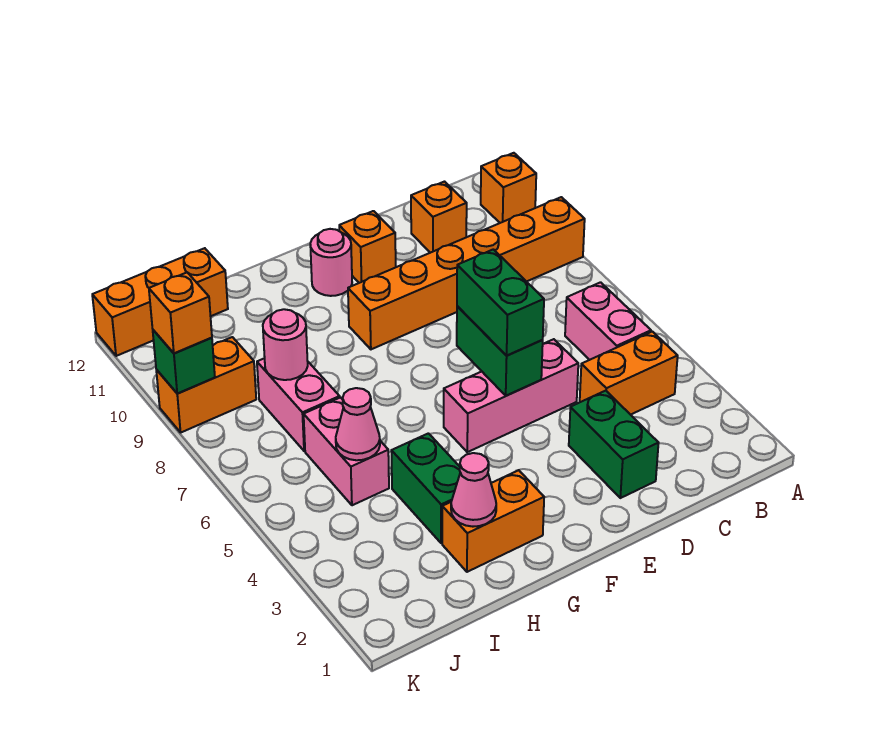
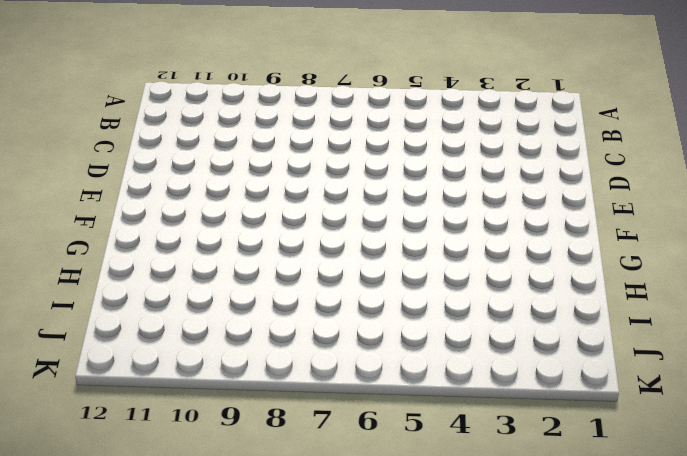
none -> orange brick A9:F9 level 1
none -> orange brick A11 level 1
none -> orange brick B4:C4 level 1

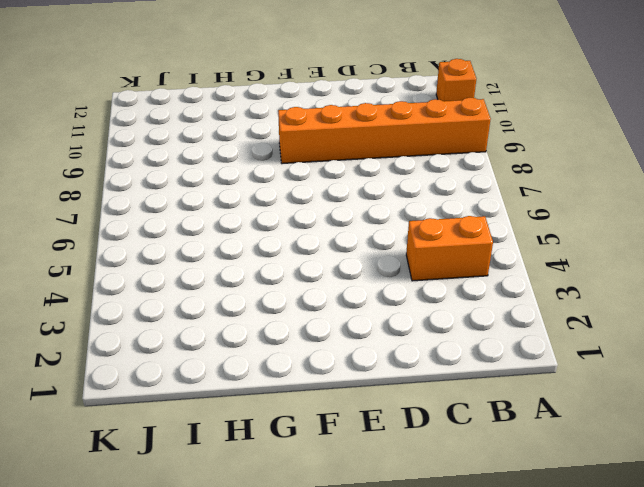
none -> pink brick B5:B6 level 1
none -> orange brick C11 level 1
none -> green brick D2:D3 level 1

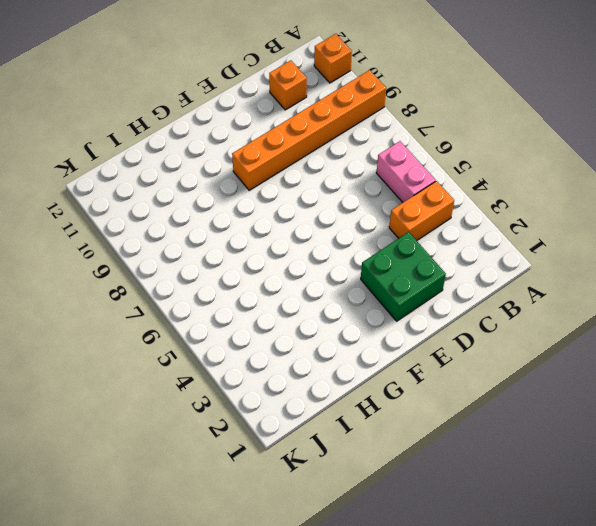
green brick D2:E3 level 1 -> green brick D2:D3 level 1
none -> pink brick D5:F5 level 1
none -> orange brick E11 level 1
none -> pink round brick F11 level 1

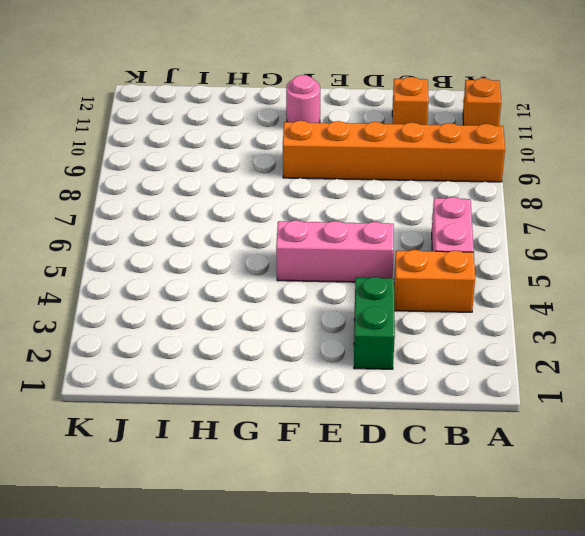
none -> orange brick E11 level 1
none -> orange brick G2:H2 level 1
none -> green brick H3:H4 level 1

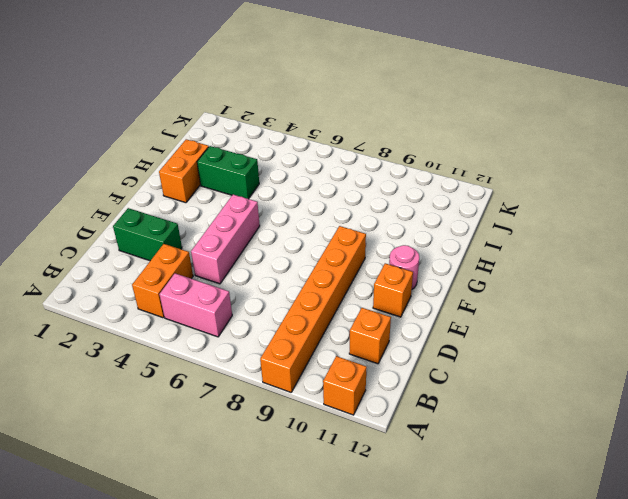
none -> pink brick I5:I6 level 1
none -> pink brick I7:I8 level 1
none -> orange brick I12:K12 level 1

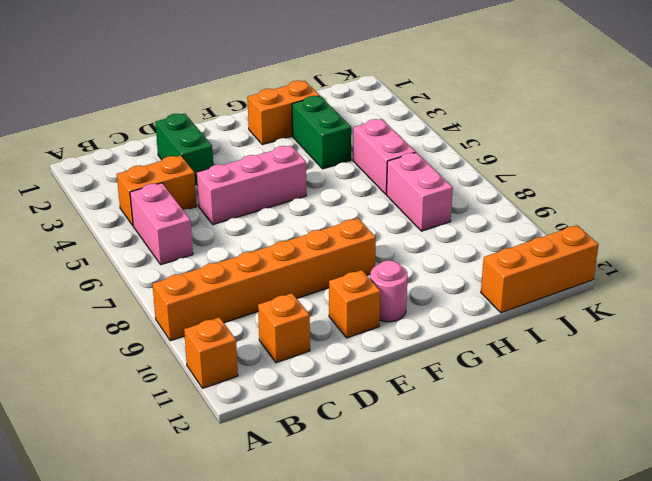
none -> orange brick J9:K9 level 1
none -> green brick E5:E6 level 2
none -> pink cone H2 level 2

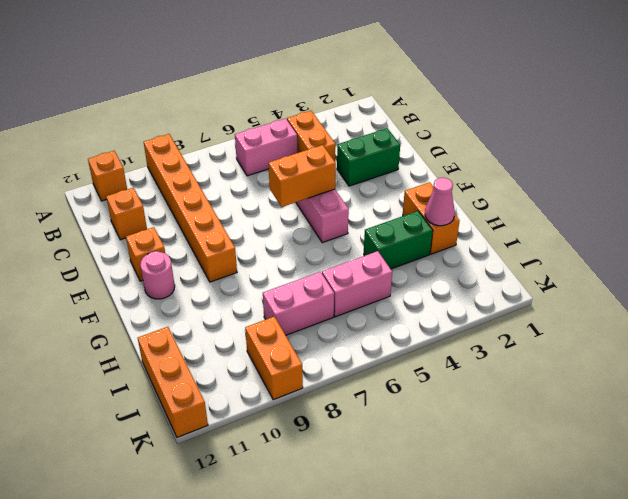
orange brick E5:E6 level 2 -> green brick E5:E6 level 2
none -> pink cone I5 level 2
none -> pink round brick I8 level 2
none -> green brick K9 level 2

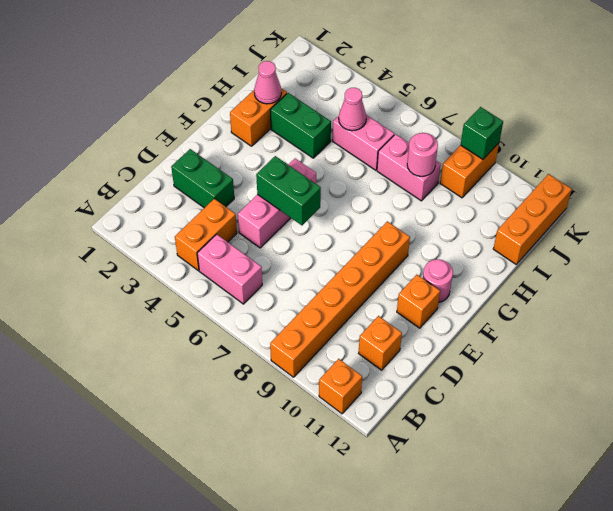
none -> green brick E5:E6 level 3
none -> orange brick K9 level 3

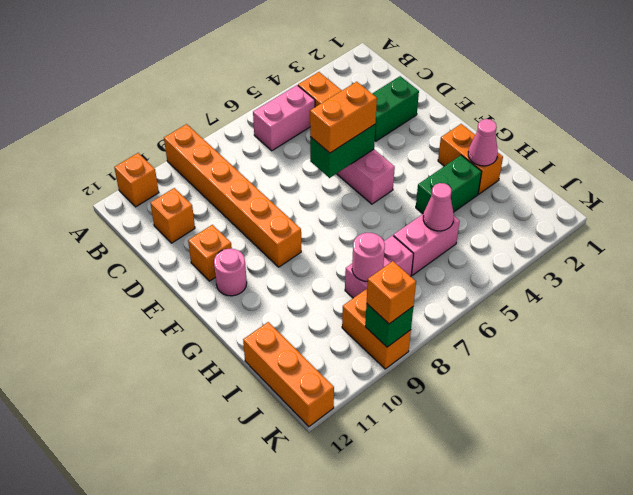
orange brick E5:E6 level 3 -> green brick E5:E6 level 3

